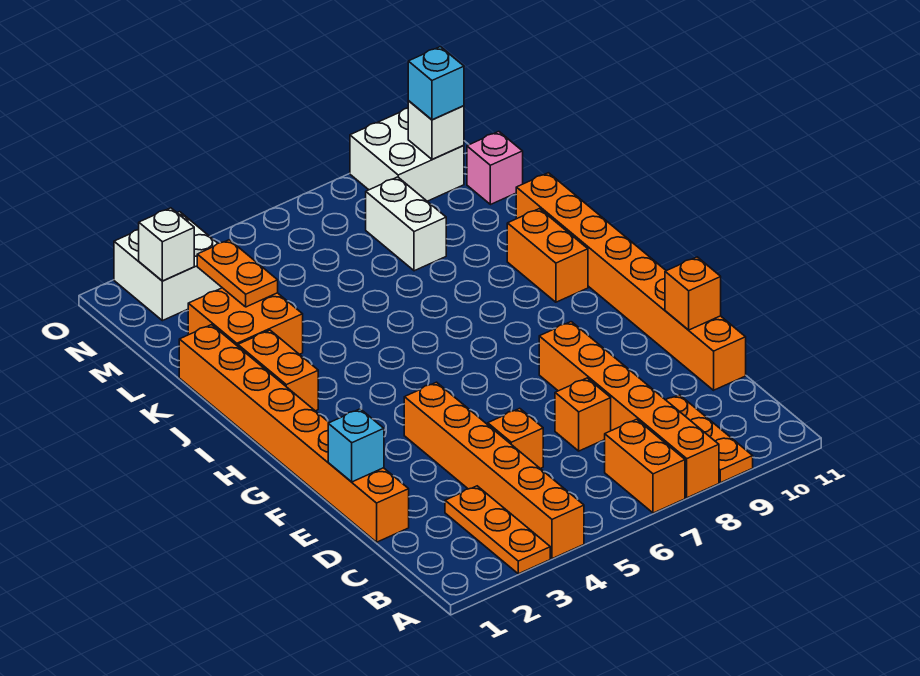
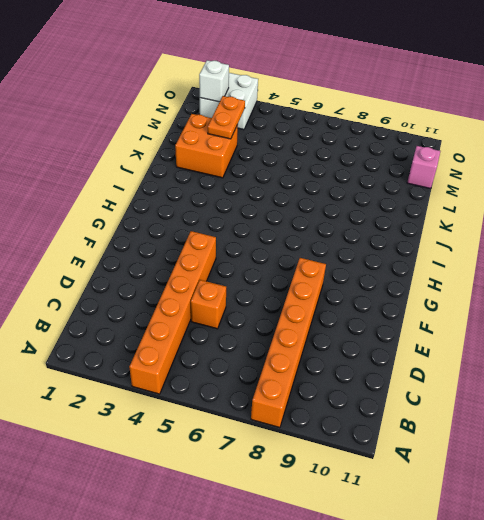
none -> orange plate A3:C3 level 1
none -> orange brick A7:B7 level 1
none -> orange plate A9:C9 level 1

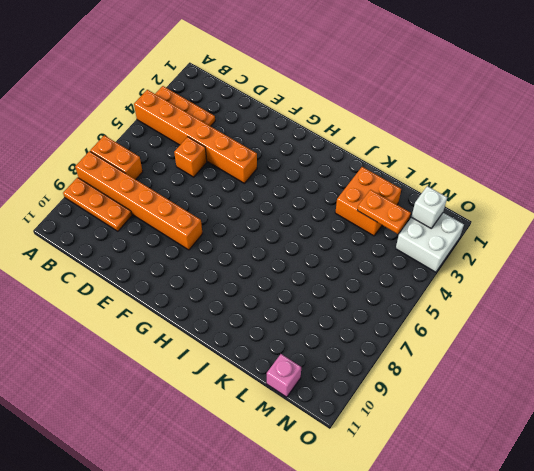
none -> orange brick D1:K1 level 1
none -> orange brick D7 level 1
none -> orange brick D11:K11 level 1

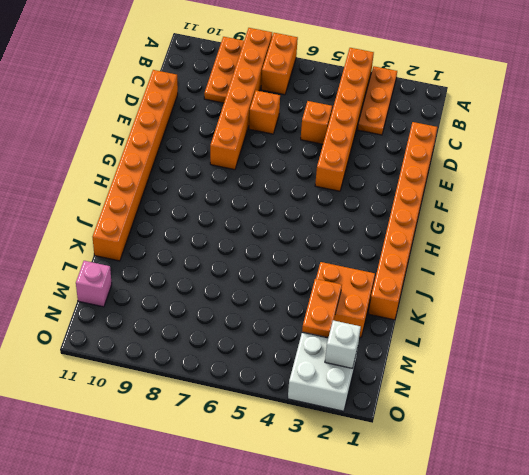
none -> orange brick I2:J2 level 1
none -> orange brick I10:J10 level 1
none -> white brick L8:M8 level 1

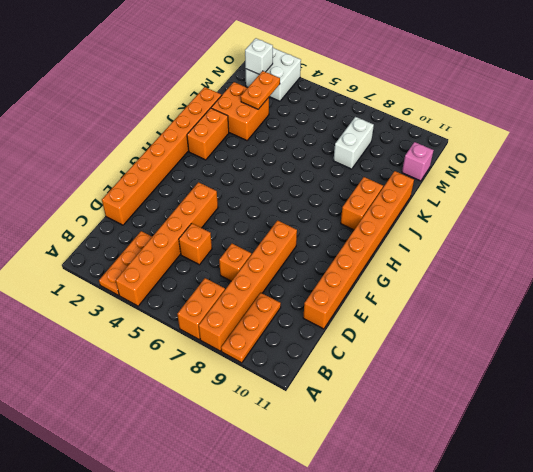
none -> white brick N9:O10 level 1
none -> cyan brick E1 level 2
none -> orange brick E11 level 2

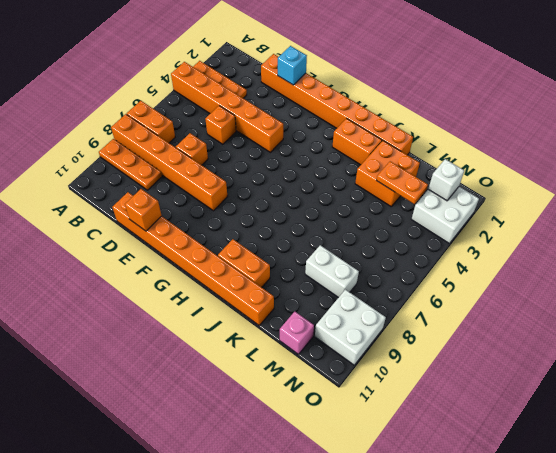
none -> white brick N10 level 2
none -> cyan brick N10 level 3

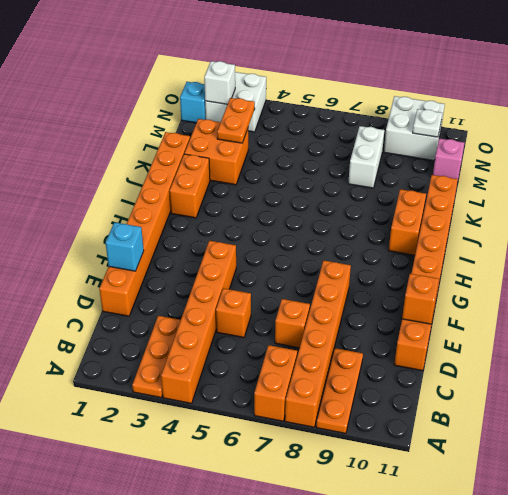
cyan brick N1 level 1 -> cyan brick N10 level 3
white plate N10 level 2 -> white brick N10 level 2

